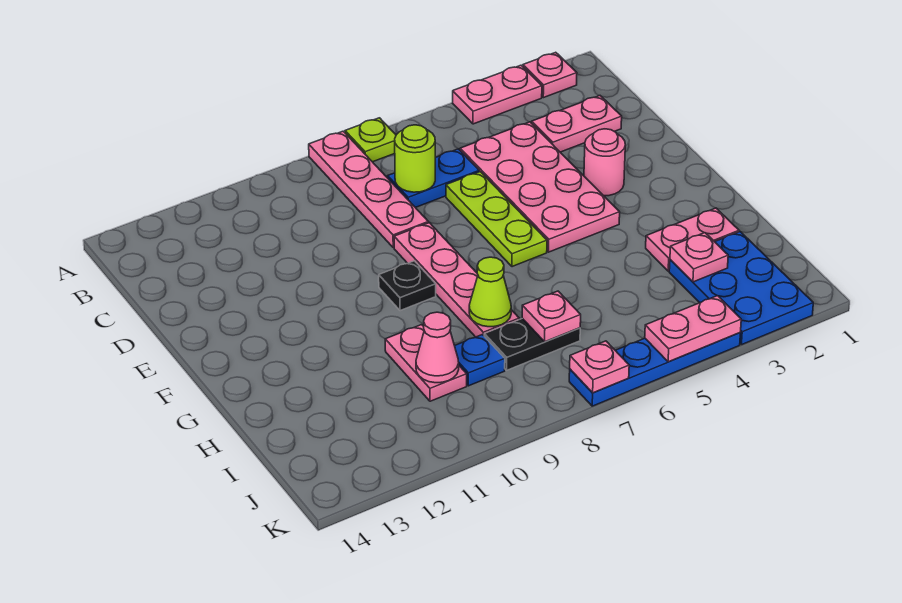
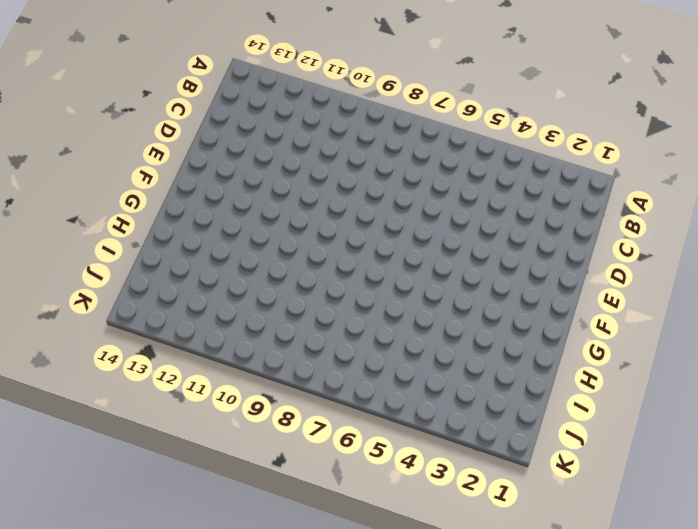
none -> pink plate A2 level 1
none -> pink plate A3:A4 level 1
none -> lime plate A7 level 1

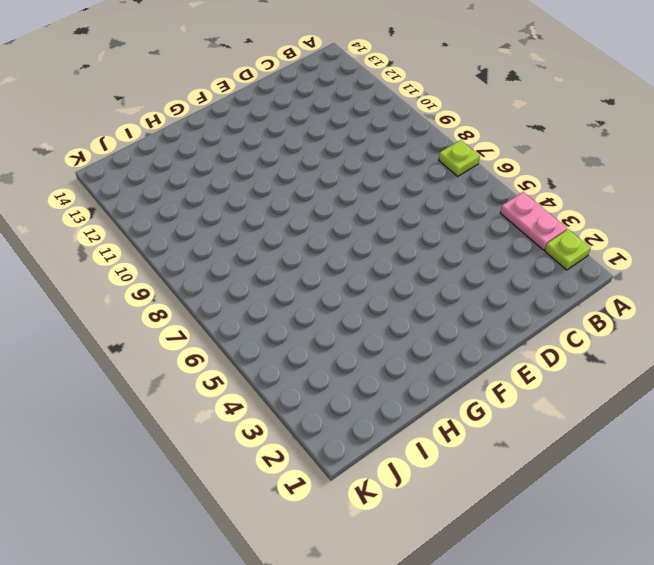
lime plate A2 level 1 -> pink plate A2 level 1
none -> pink plate A8:D8 level 1
none -> pink plate C2:C3 level 1
none -> pink plate C4:F5 level 1

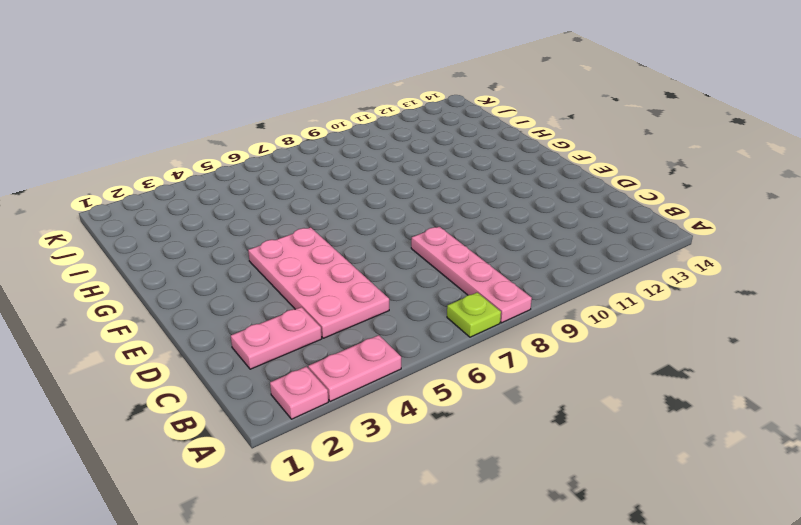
none -> blue plate C6:C7 level 1
none -> lime plate D6:F6 level 1
none -> pink round brick E3 level 1

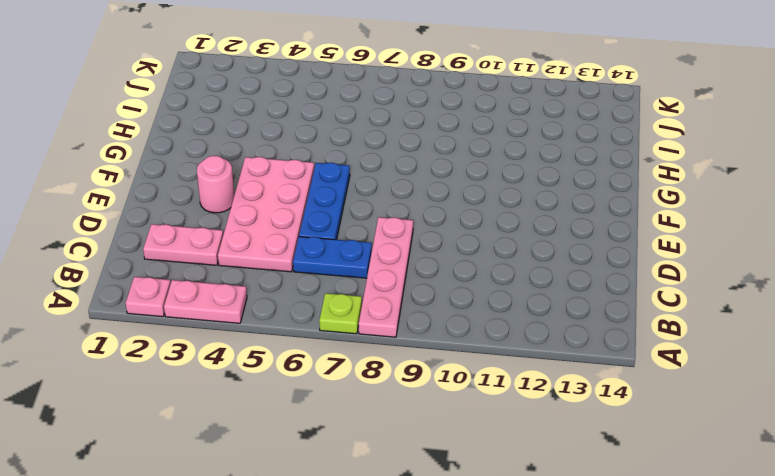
blue plate D6:F6 level 1 -> lime plate D6:F6 level 1
none -> pink plate E8:H8 level 1
none -> black plate F9 level 1
none -> pink plate H2:H3 level 1

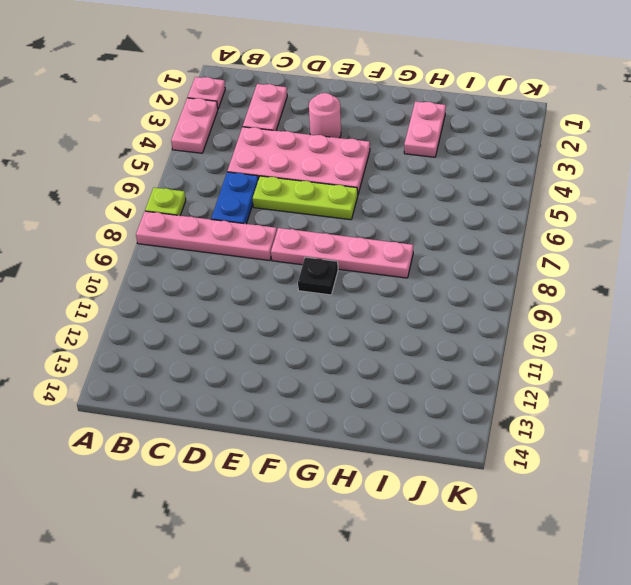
none -> pink plate H10:I10 level 1
none -> blue plate I2:K3 level 1
none -> black plate I7:I8 level 1

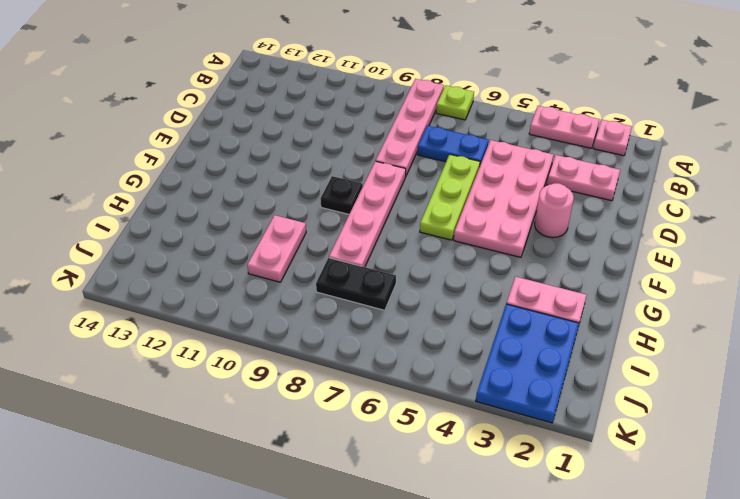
none -> blue plate I9 level 1
none -> blue plate K4:K7 level 1
none -> lime round brick C7 level 2

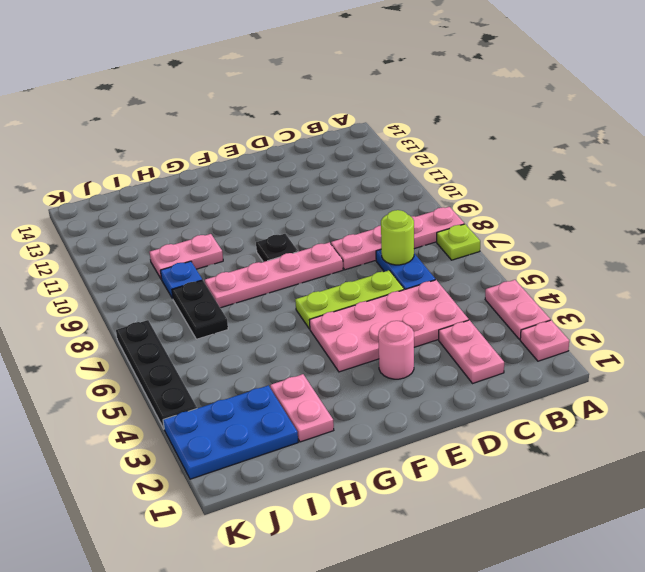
black plate K4:K7 level 1 -> blue plate K4:K7 level 1
none -> lime cone H8 level 2
none -> pink plate I3 level 2
none -> pink plate I7 level 2

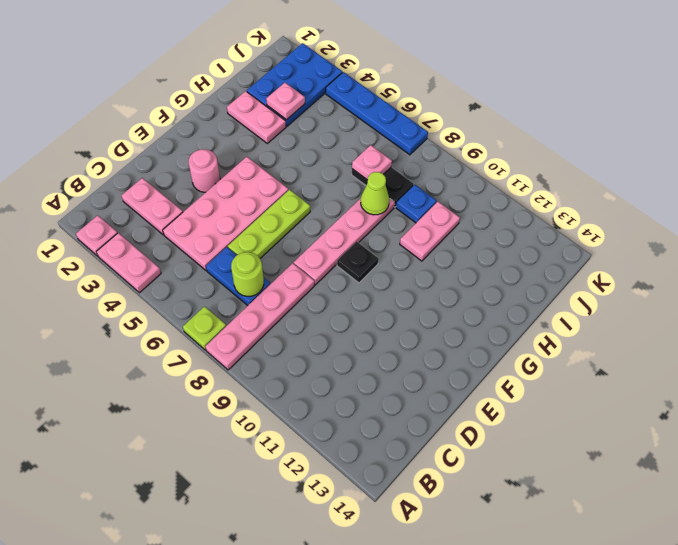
none -> pink cone I10 level 2
none -> pink plate K4:K5 level 2
none -> pink plate K7 level 2

